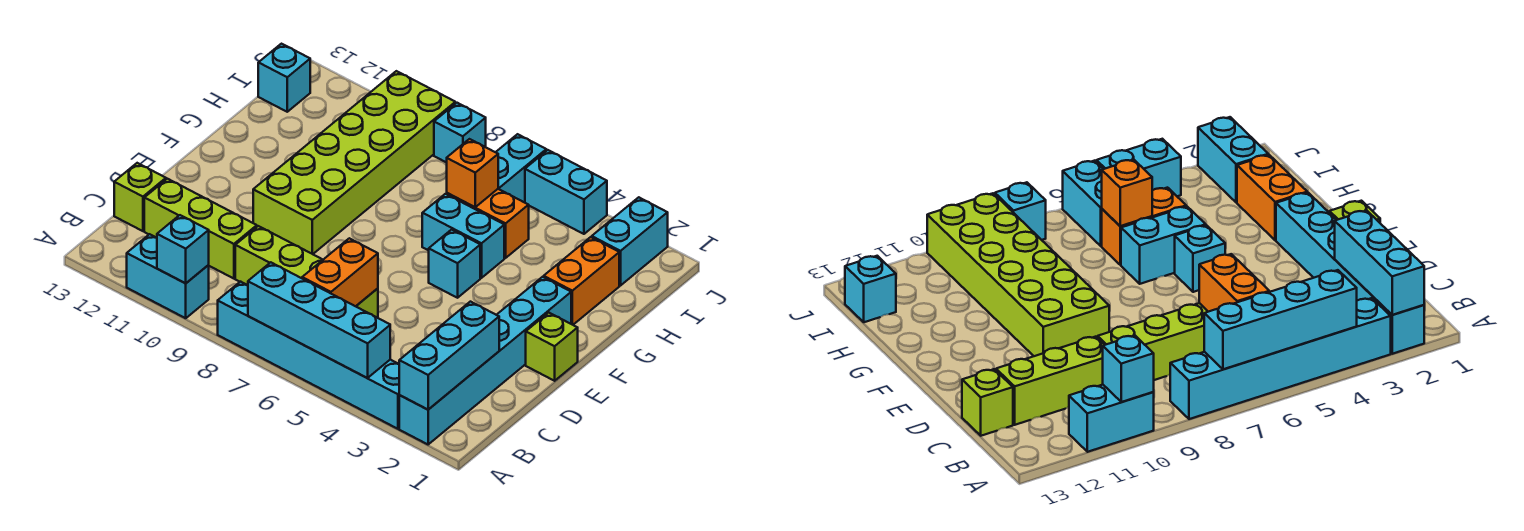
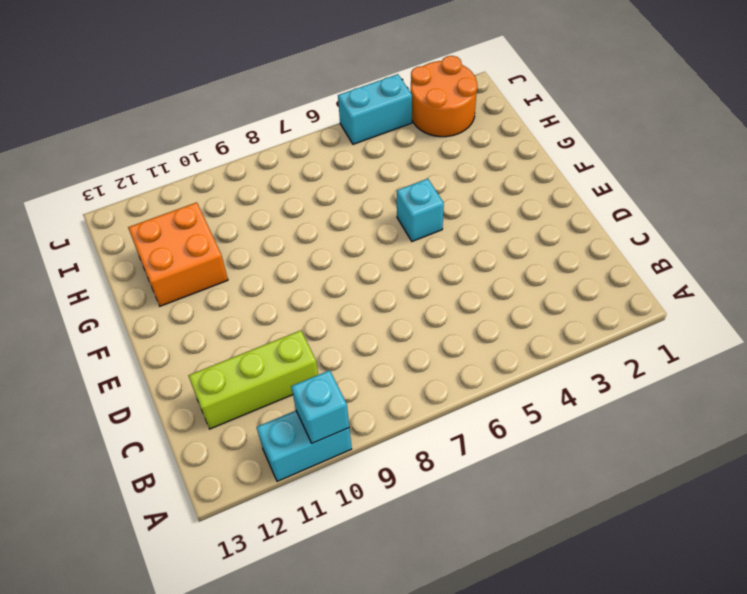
orange brick G11:H12 level 1 -> none
orange round brick I2:J3 level 1 -> cyan brick I2:J2 level 1
none -> cyan brick A2:F2 level 1
none -> cyan brick A3:A8 level 1
none -> lime brick C6:C9 level 1

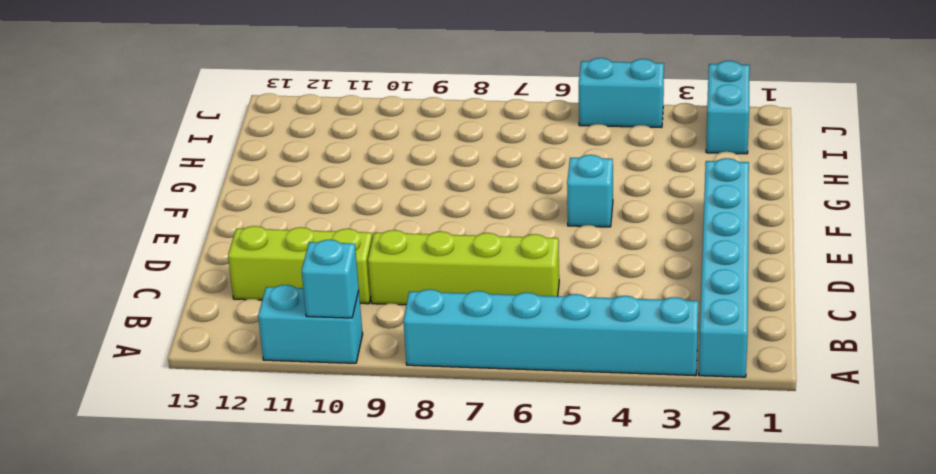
none -> lime brick C13 level 1
none -> lime brick E1 level 1
none -> lime brick E9:J10 level 1

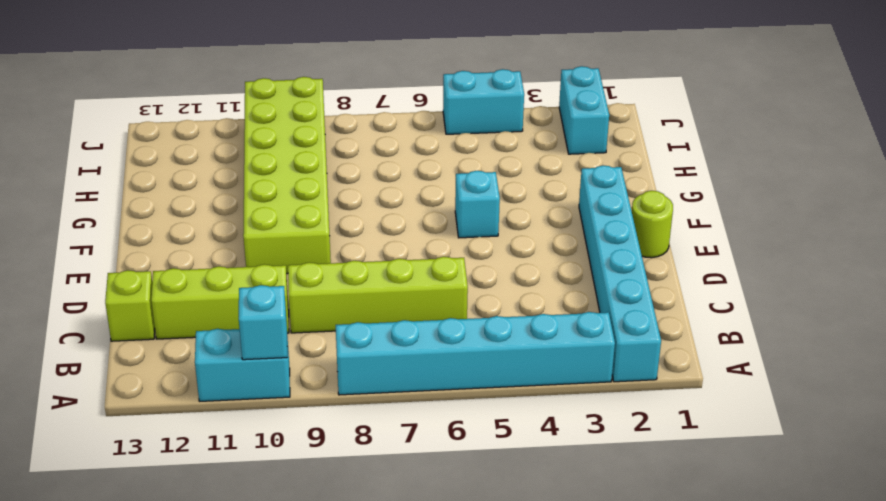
lime round brick E1 level 1 -> lime brick E1 level 1
none -> orange brick G2:H2 level 1
none -> cyan brick G5:G6 level 1
none -> orange brick H5:H6 level 1

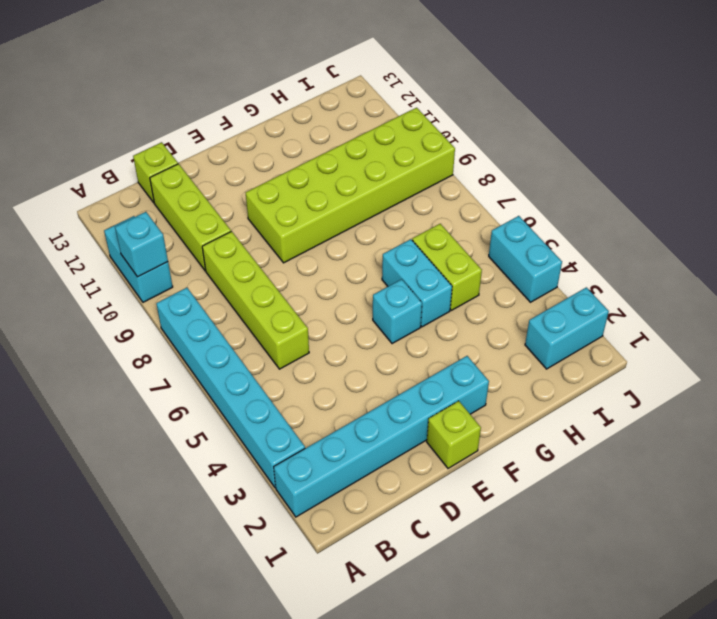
lime brick H5:H6 level 1 -> orange brick H5:H6 level 1
none -> orange brick G2:H2 level 1
none -> cyan brick I6:J6 level 1
none -> cyan brick I13 level 1

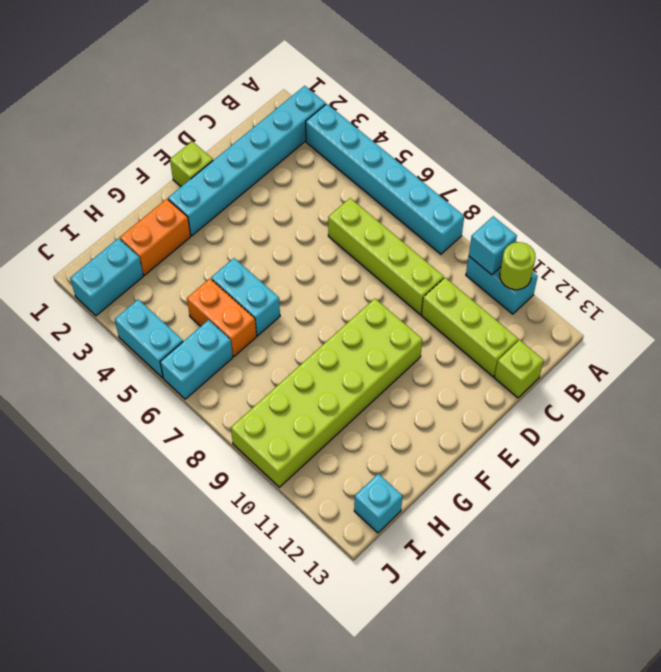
lime round brick A11 level 2 -> none
none -> cyan brick F5 level 1
none -> cyan brick J8 level 1
none -> cyan brick A2:C2 level 2

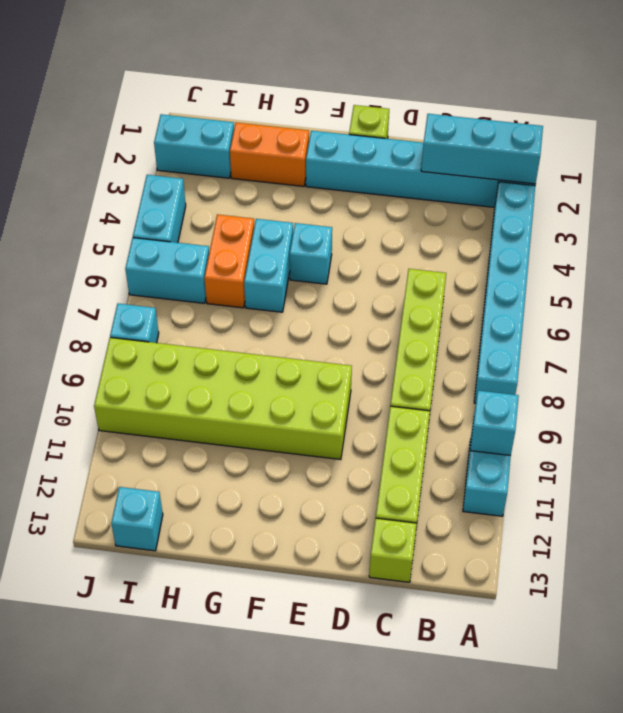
none -> cyan brick A4:A7 level 2
none -> orange brick B6:C6 level 2
none -> orange brick H6 level 2

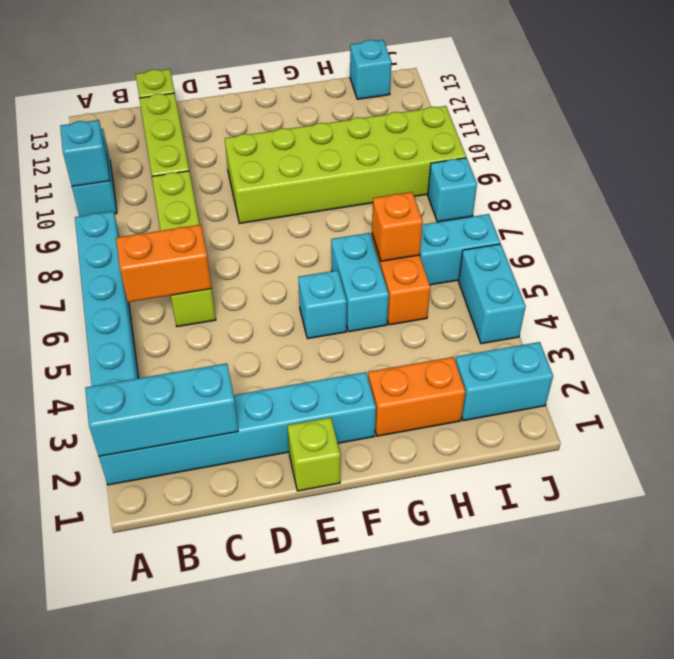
none -> cyan brick A4:A7 level 2

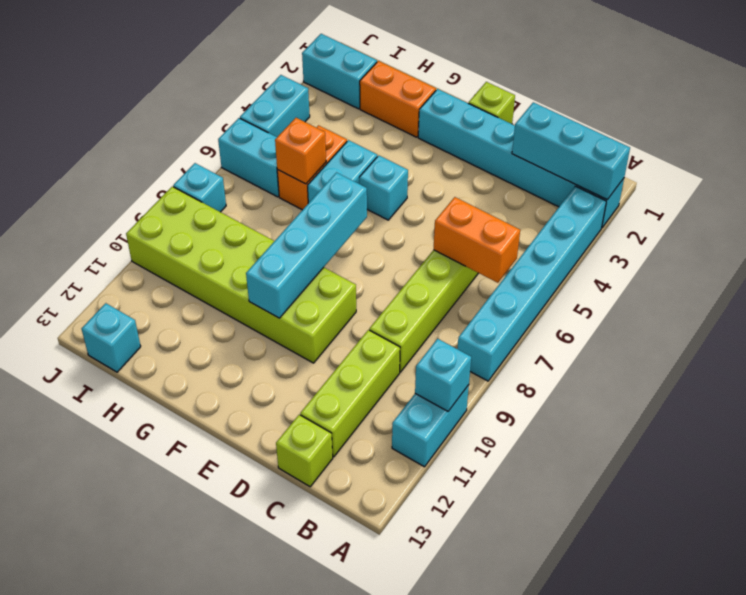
cyan brick F7:F10 level 2 -> cyan brick A4:A7 level 2

